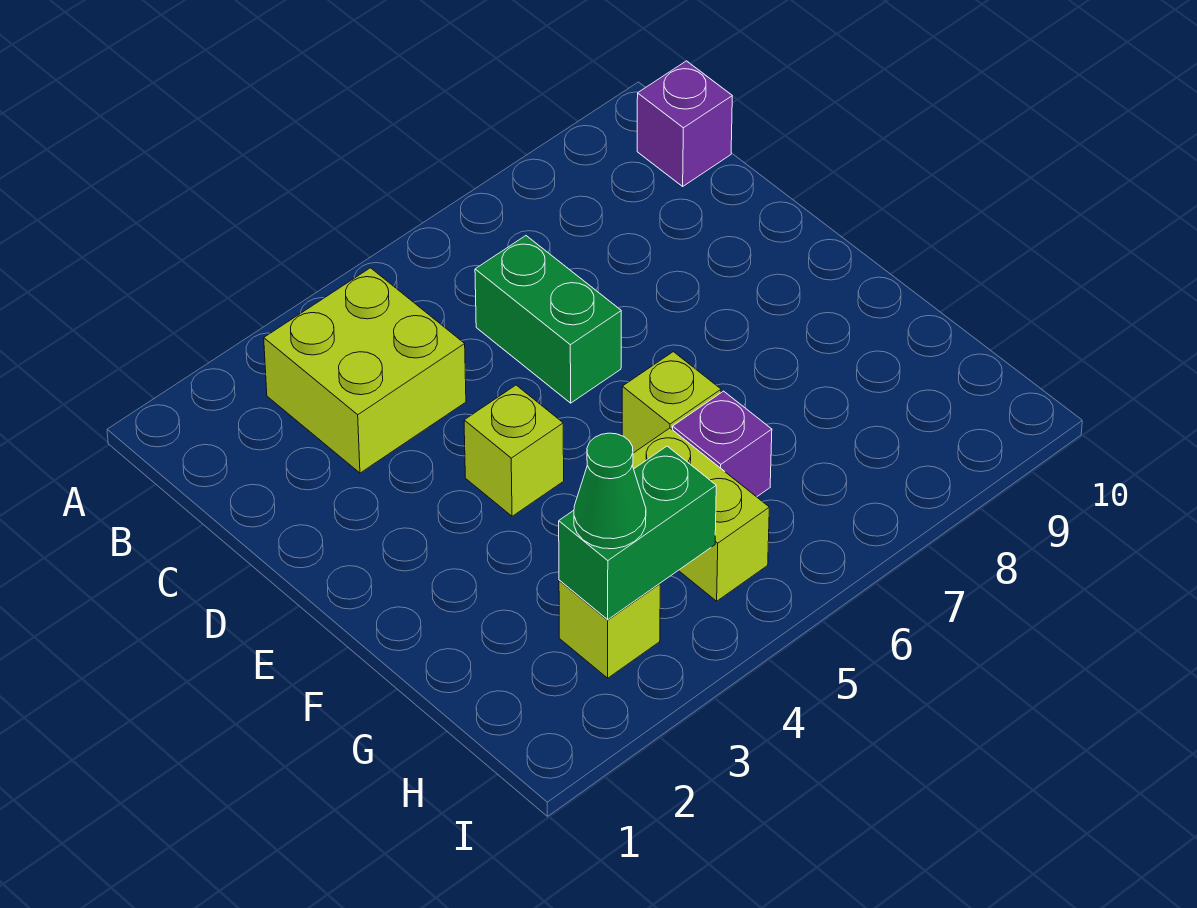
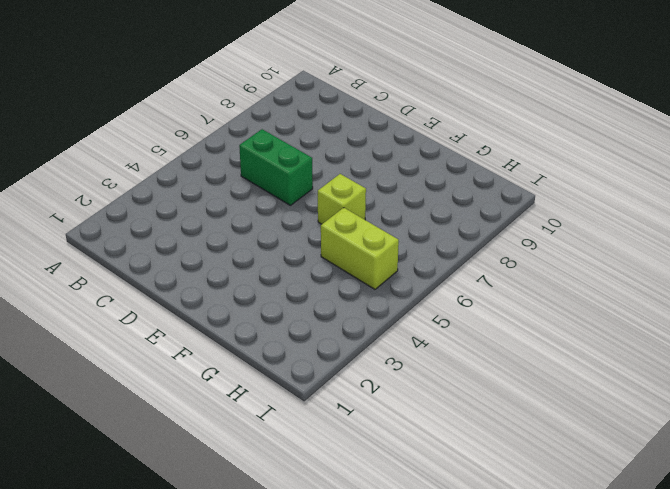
none -> lime brick B3:C4 level 1
none -> purple brick B10 level 1

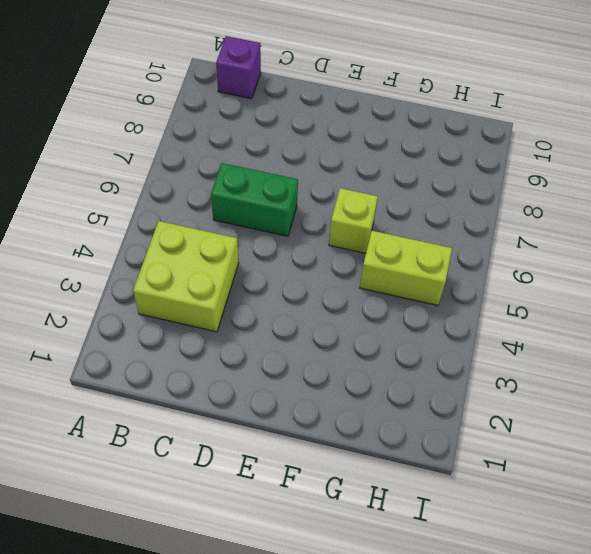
none -> lime brick E4 level 1
none -> purple brick G6 level 1

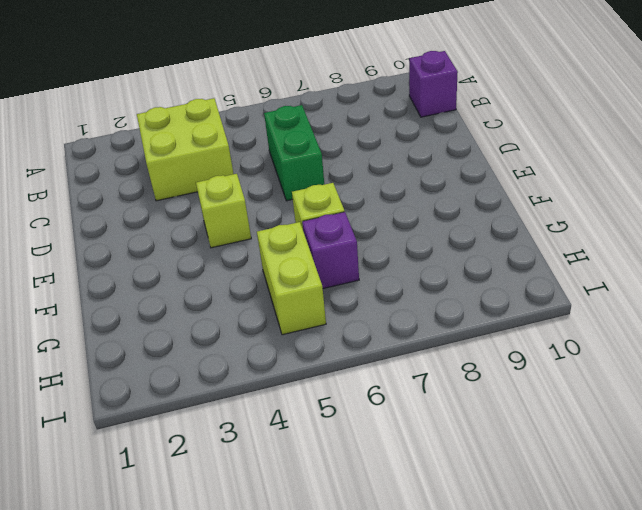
none -> lime brick H3 level 1
none -> green brick H3:H4 level 2

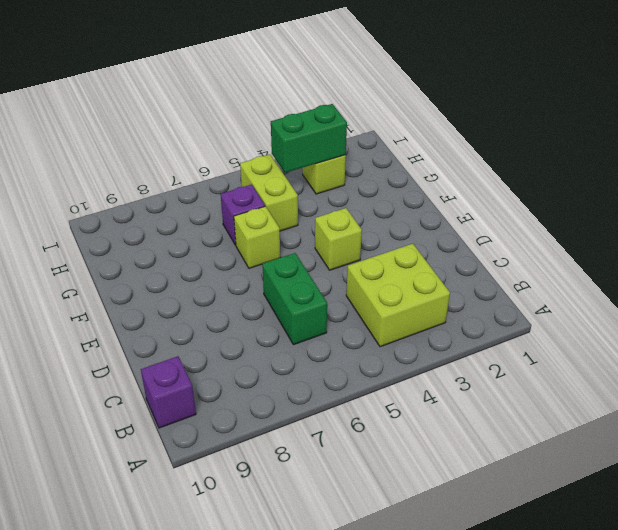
none -> green cone H3 level 3

